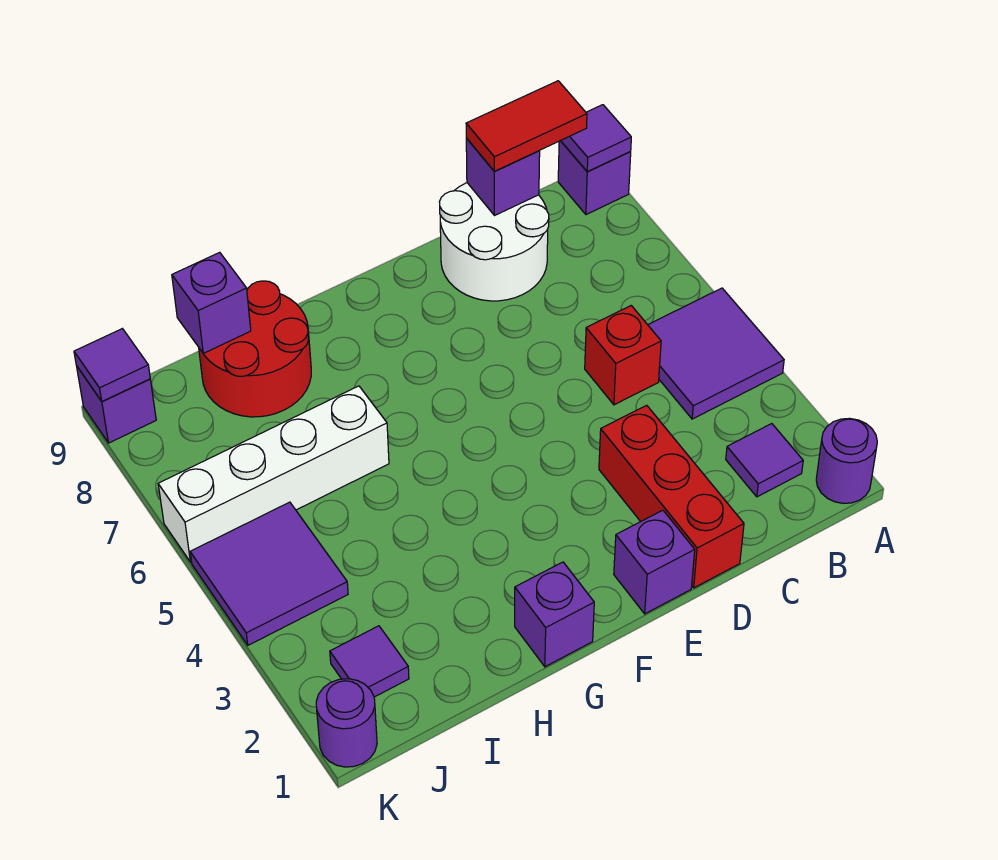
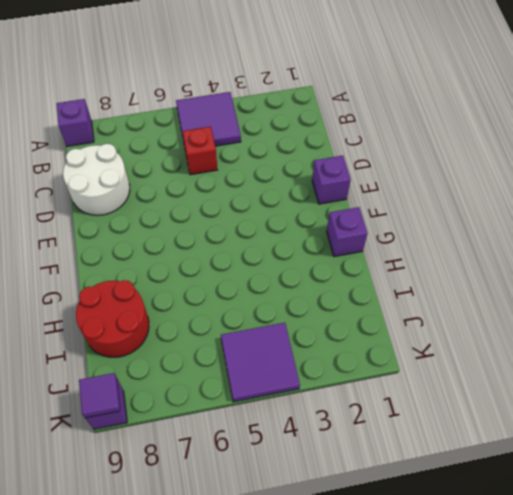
none -> purple round brick A1 level 1
none -> purple tile B2 level 1
none -> red brick D1:D3 level 1

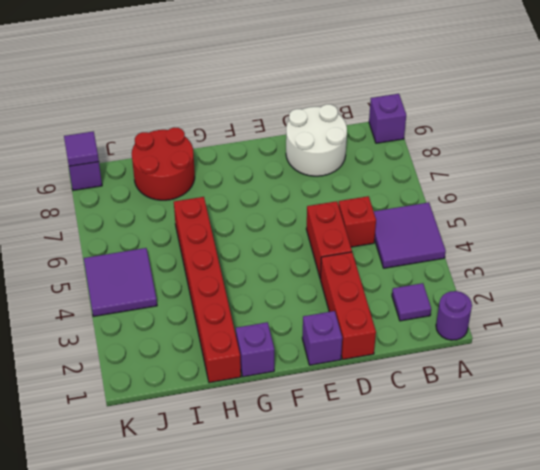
red brick D4:D5 level 1 -> none
red brick H1:H6 level 1 -> white brick H6:K6 level 1
none -> purple tile J2 level 1
none -> purple round brick K1 level 1
none -> purple tile A9 level 2

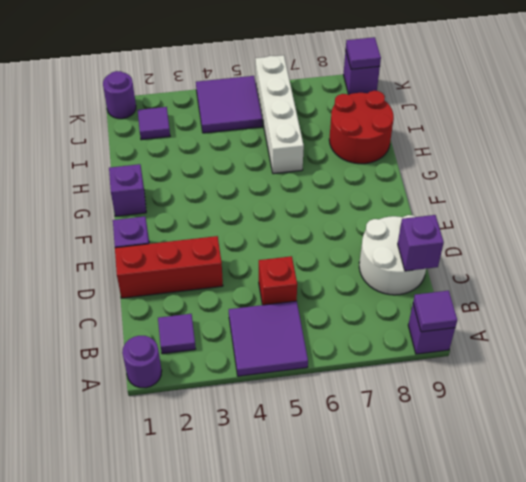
none -> purple brick I9 level 2
none -> red tile B9:C9 level 3

